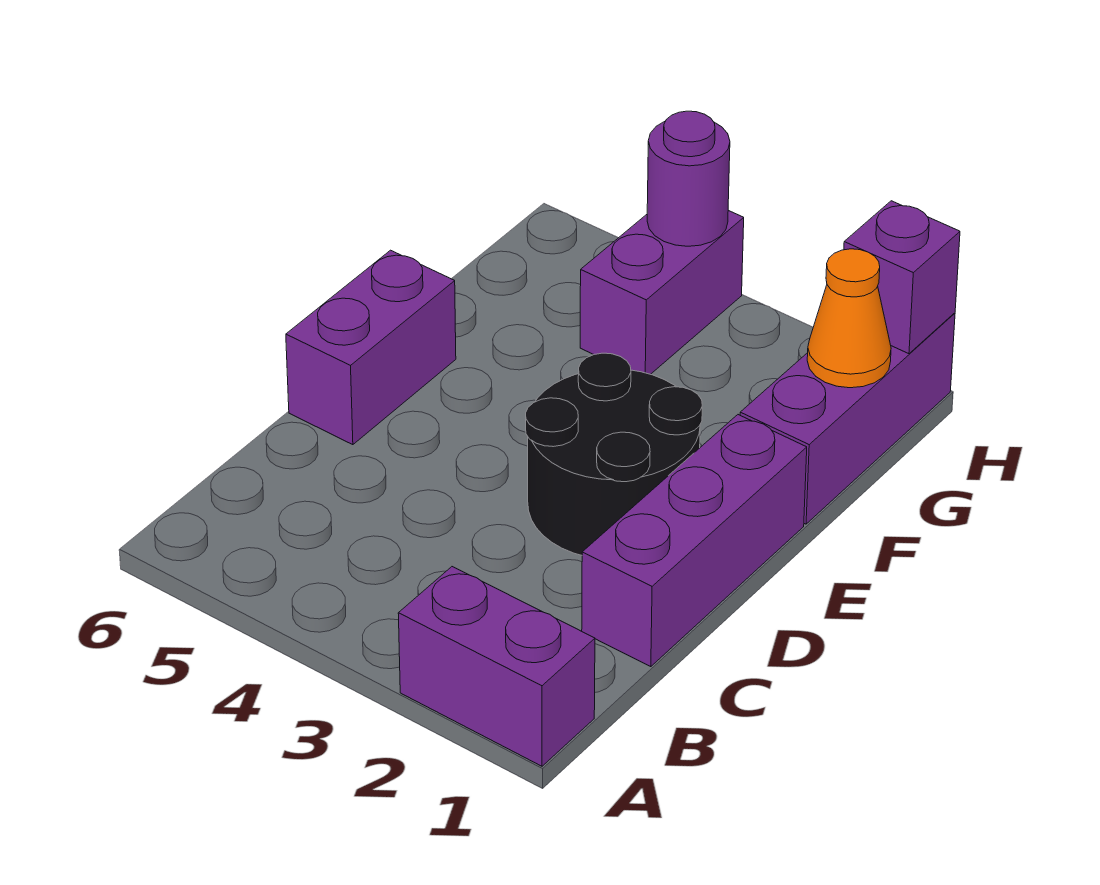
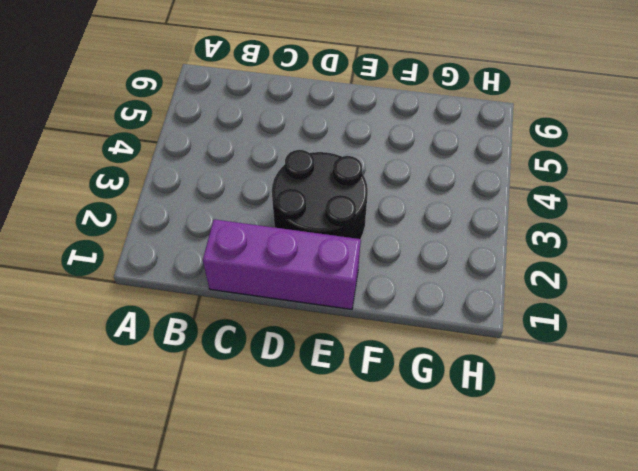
none -> purple brick A1:A2 level 1
none -> purple brick D6:E6 level 1

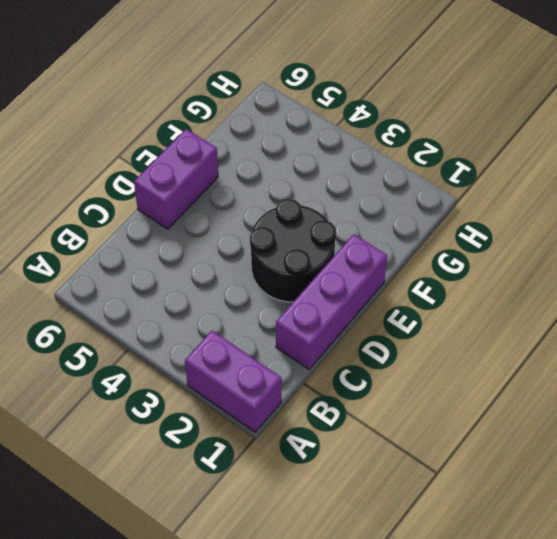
none -> purple brick F1:H1 level 1
none -> purple brick G4:H4 level 1

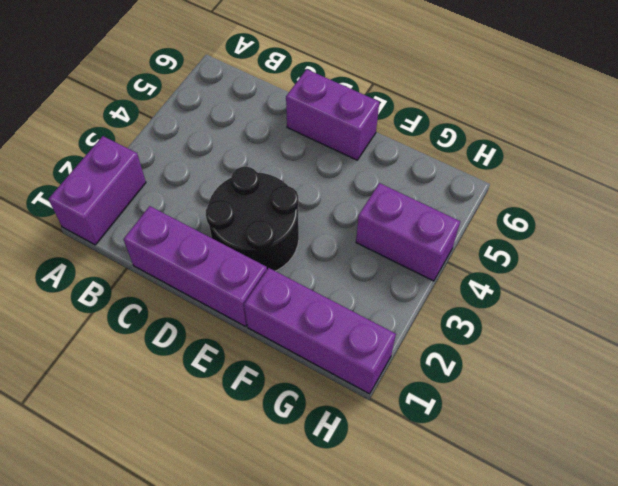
none -> orange cone G1 level 2
none -> purple brick H1 level 2

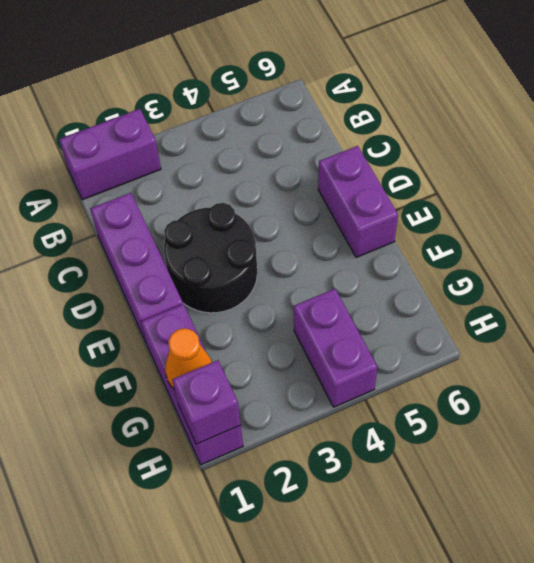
none -> purple round brick H4 level 2

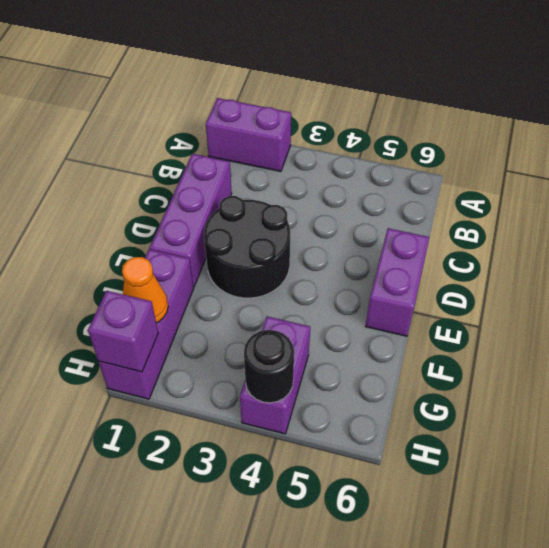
black round brick H4 level 2 -> purple round brick H4 level 2

